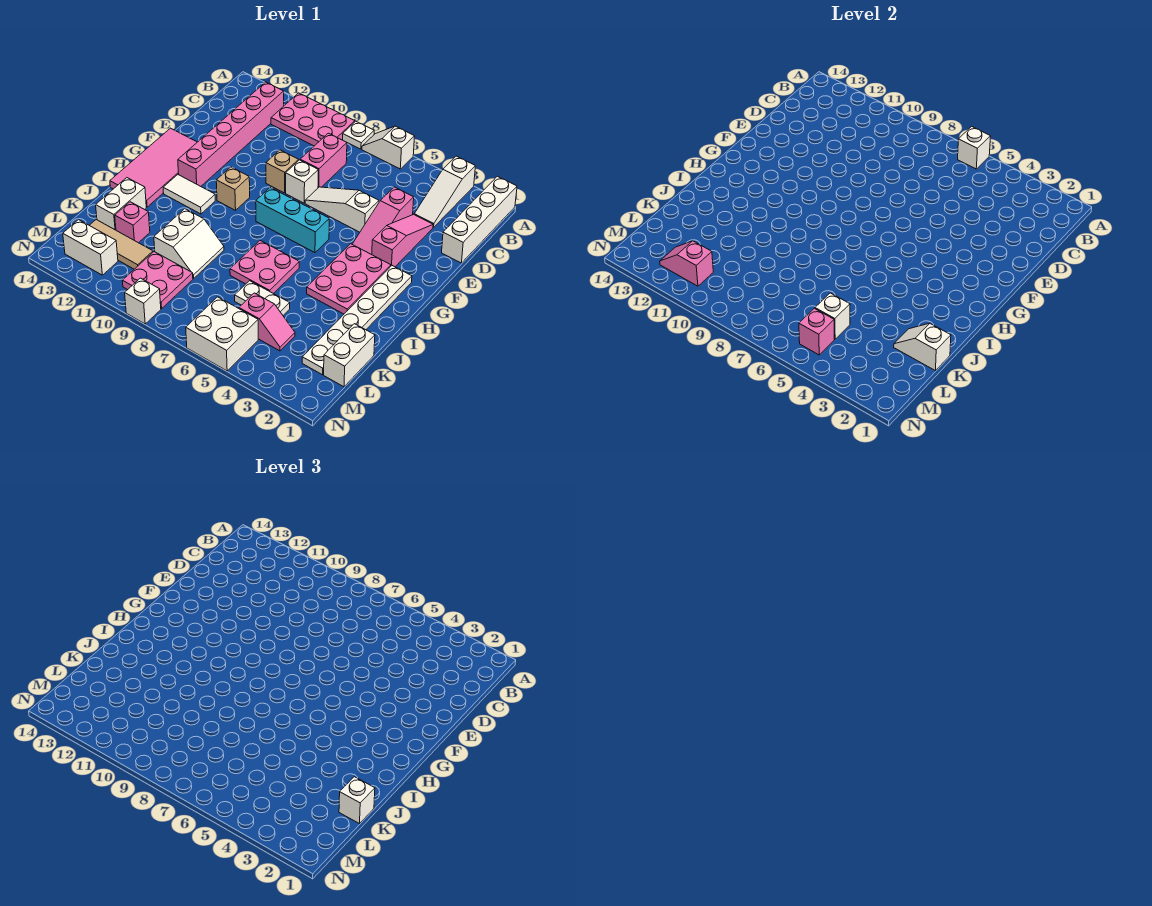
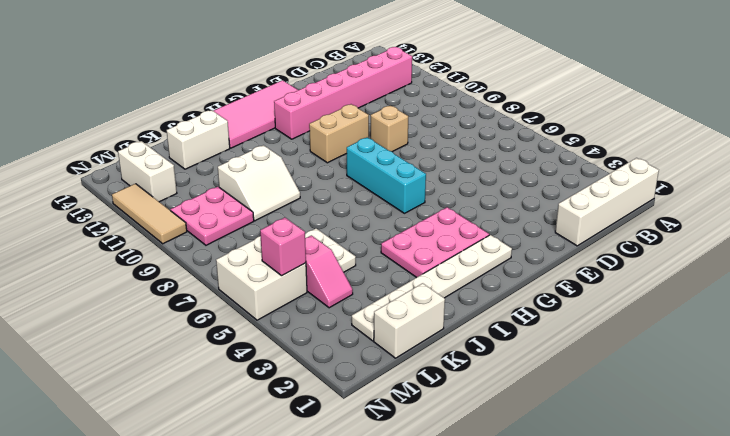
tan brick F10:G10 level 1 -> tan brick G10 level 1
tan tile N10:N12 level 1 -> tan tile L11:L13 level 1
none -> white slope A3:C3 level 1 top A
none -> white slope A6:A7 level 1 top 6
none -> white plate A8 level 1
none -> pink plate A9:B11 level 1

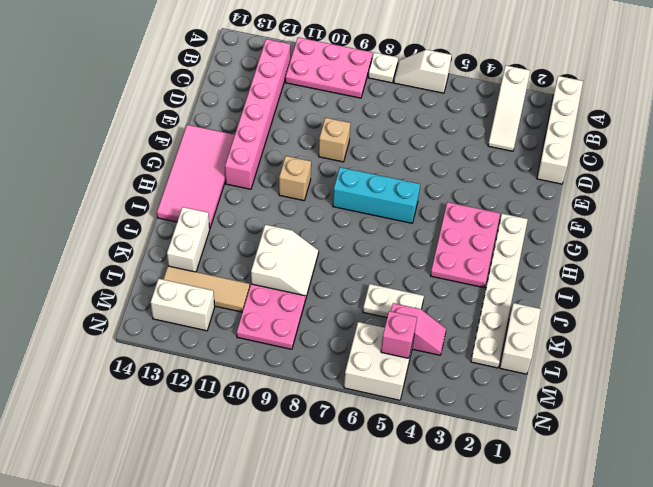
none -> pink brick C8:D8 level 1
none -> pink slope D3:F3 level 1 top F
none -> pink slope D4:F4 level 1 top D
none -> white slope E5:E7 level 1 top 5

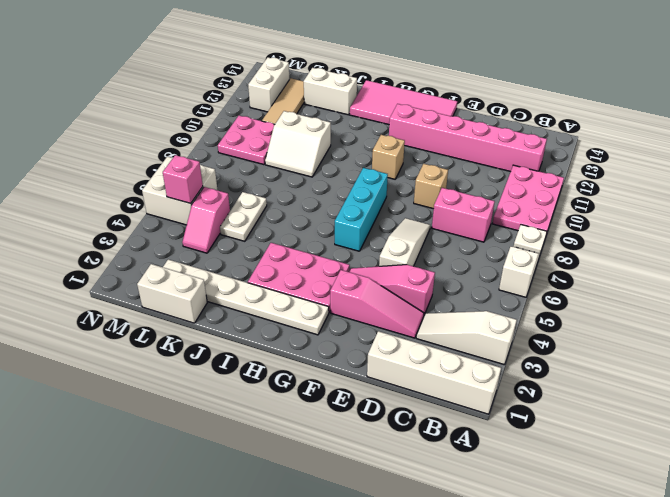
none -> white brick E8 level 1
none -> white tile H11:H12 level 1
none -> pink plate I6:J7 level 1
none -> pink brick K12 level 1

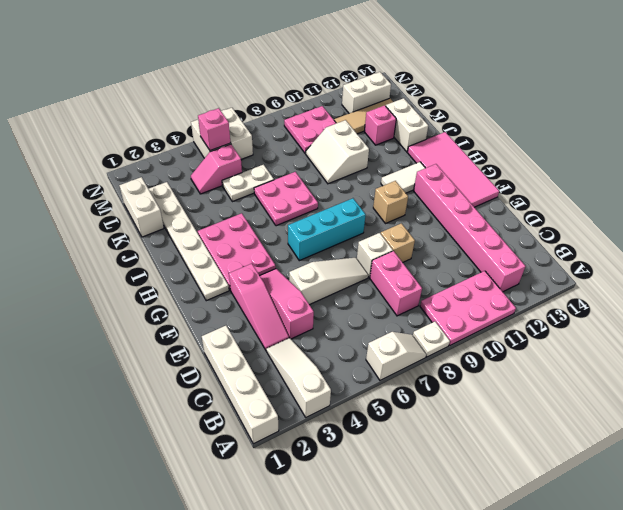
none -> white brick N9 level 1
none -> white brick A6 level 2
none -> white slope K1:K2 level 2 top 1
none -> white brick L5 level 2

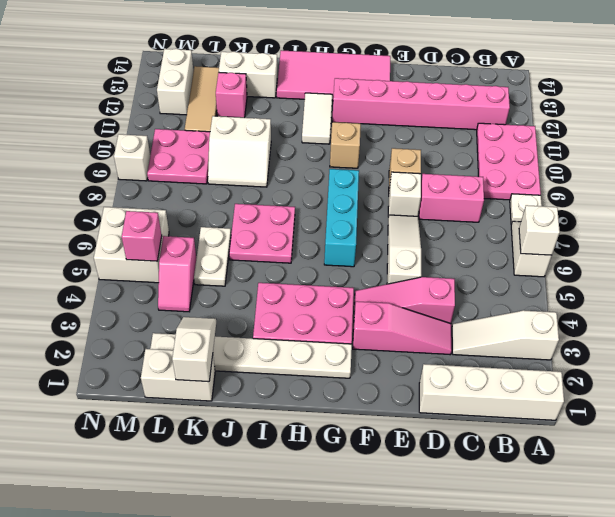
none -> white brick L5 level 2
none -> pink slope M11:M12 level 2 top 11
none -> white brick K1 level 3

